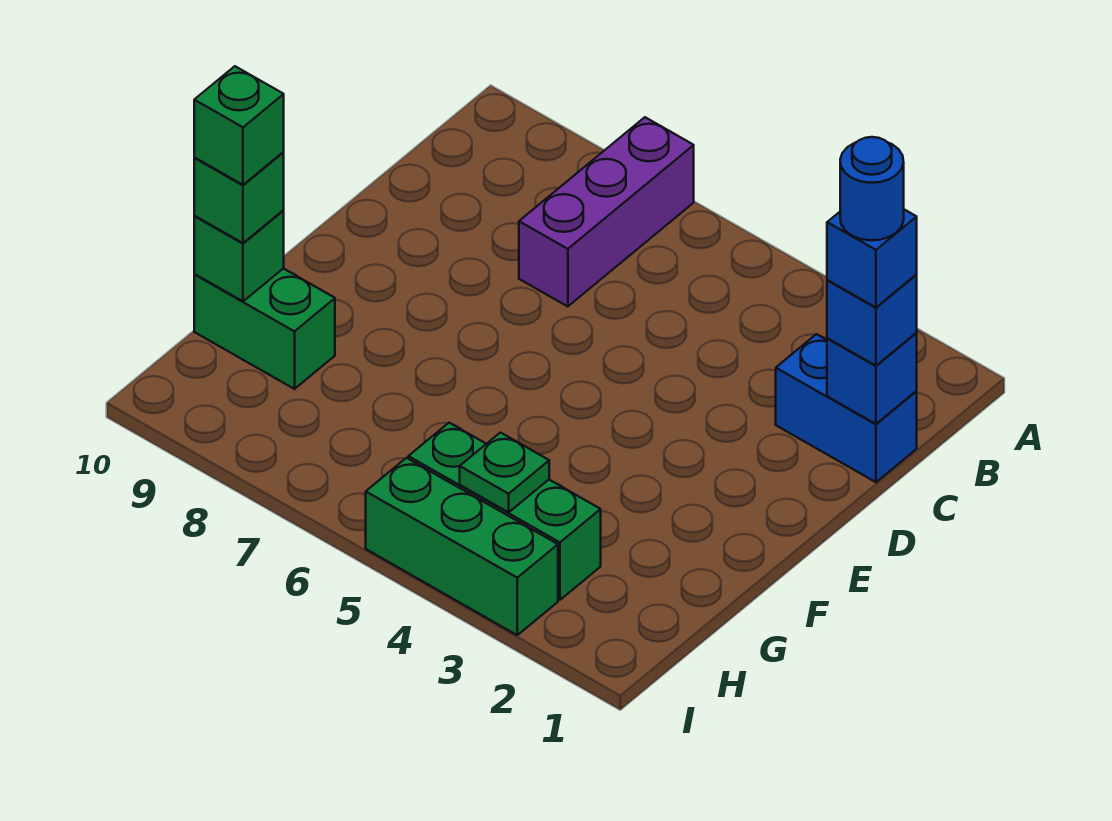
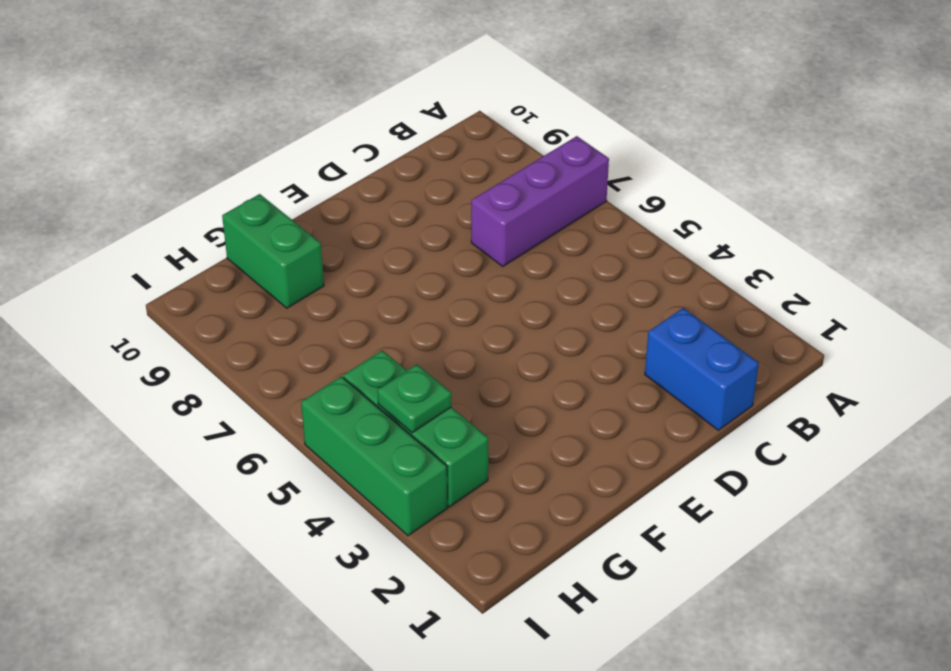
none -> blue brick C1 level 2
none -> green brick G10 level 2
none -> blue brick C1 level 3

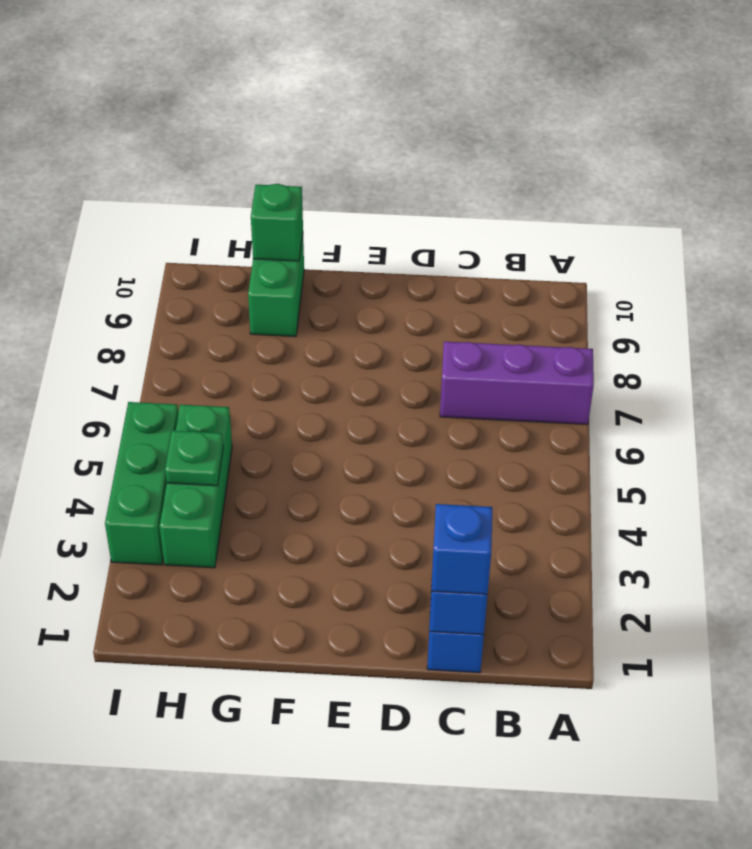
none -> green brick G10 level 3
none -> blue brick C1 level 4
none -> green brick G10 level 4

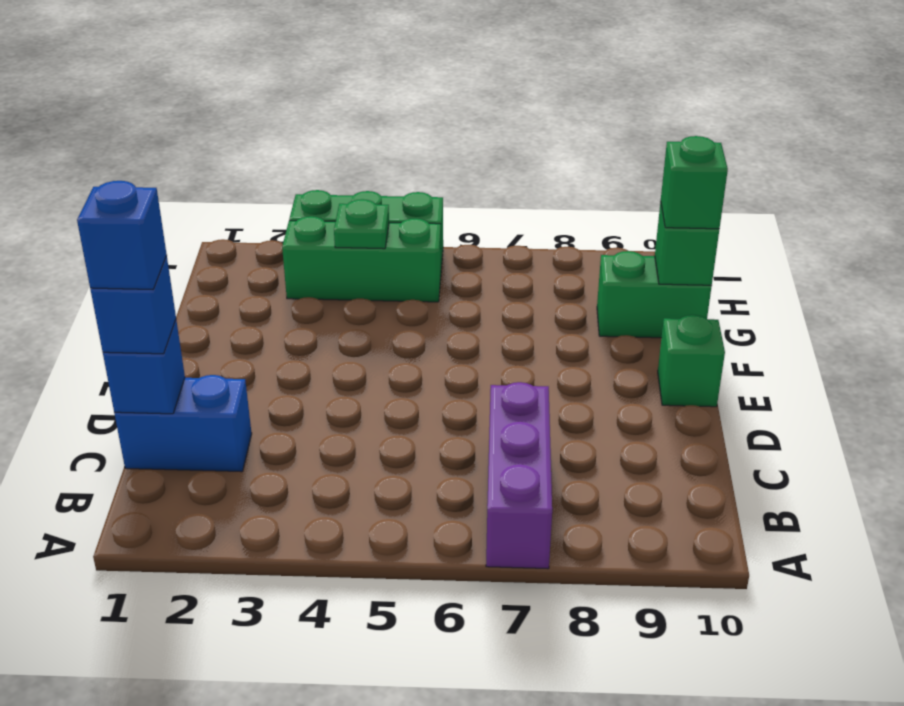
green brick E10 level 1 -> green brick G10 level 4
none -> blue round brick C1 level 5

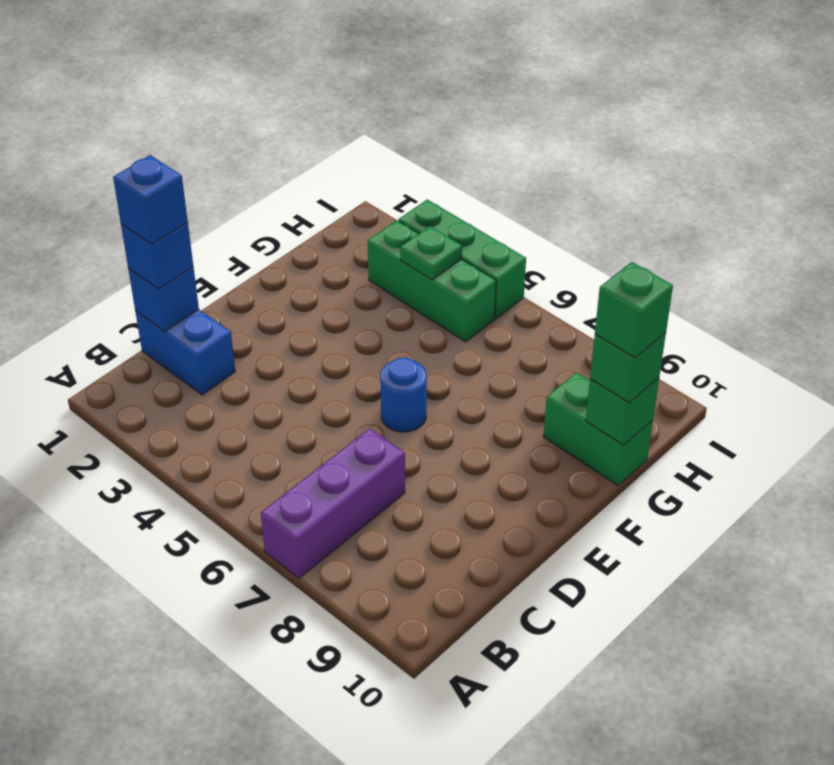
blue round brick E6 level 1 -> blue round brick C1 level 5

